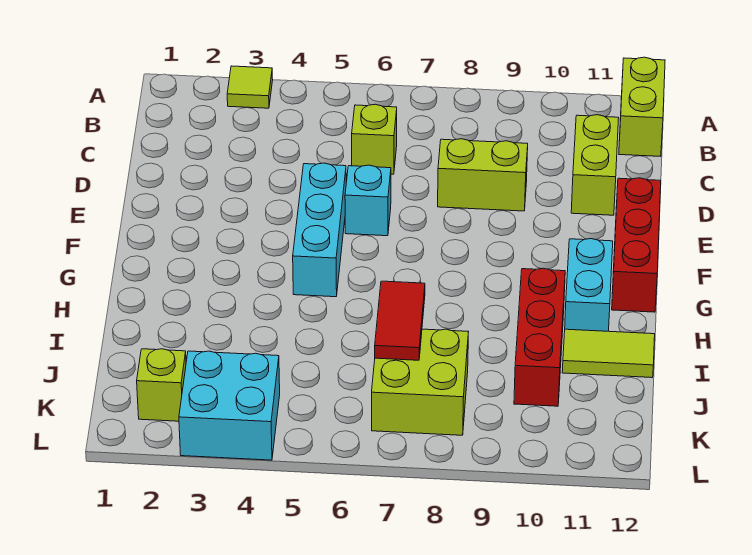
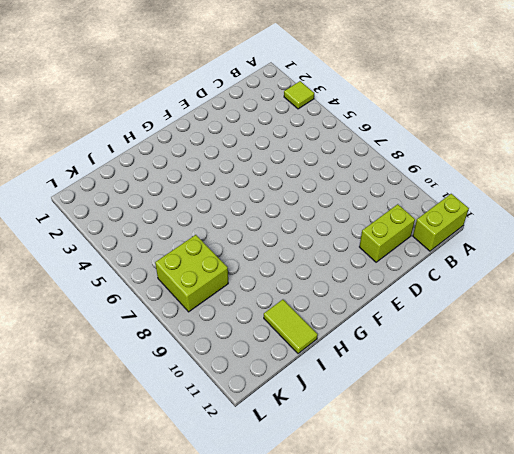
none -> lime brick C6 level 1
none -> lime brick D8:D9 level 1
none -> cyan brick E5:G5 level 1

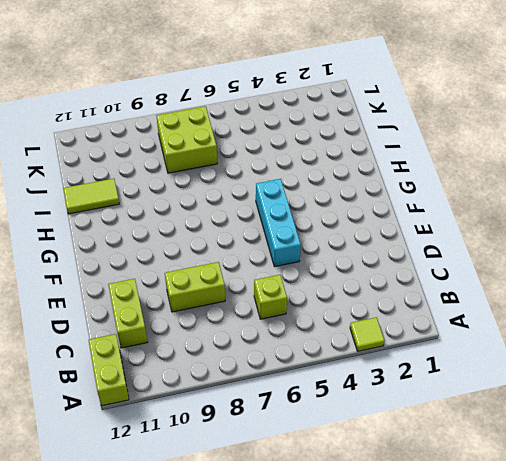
none -> cyan brick E6 level 1
none -> red brick E12:G12 level 1
none -> cyan brick G11:H11 level 1

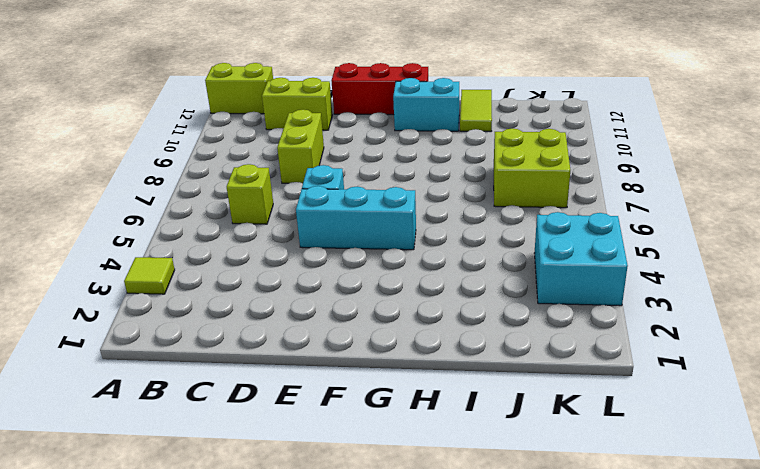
none -> red brick H10:J10 level 1
none -> lime brick K2 level 1
none -> red tile I7:J7 level 2

